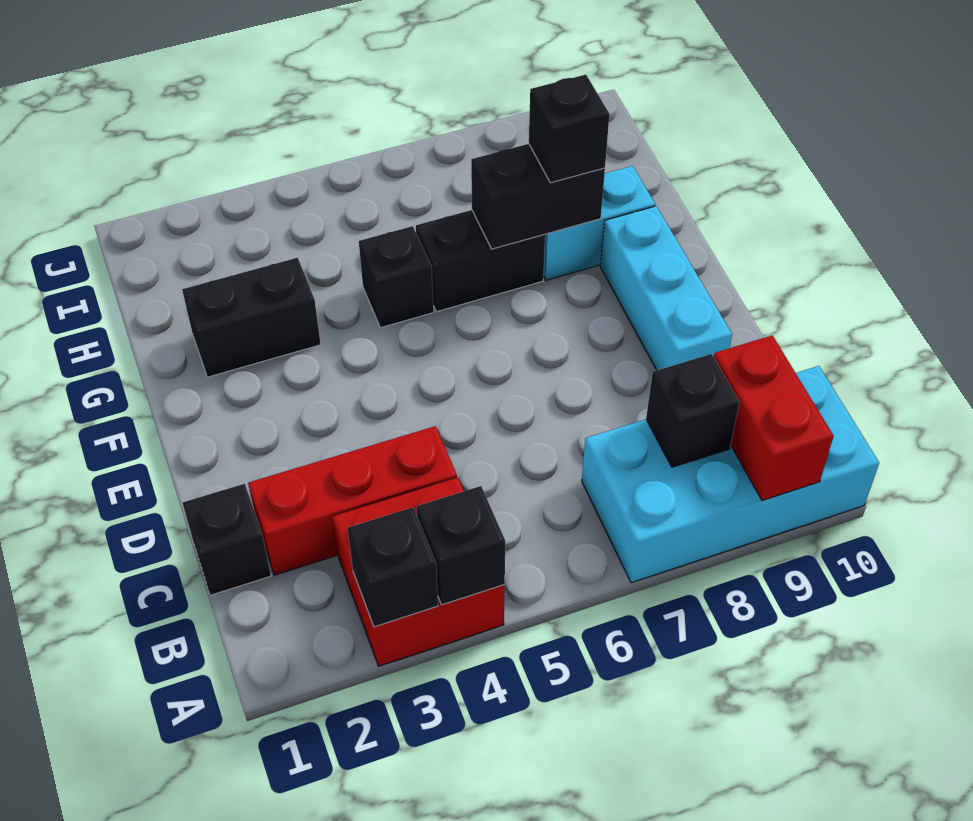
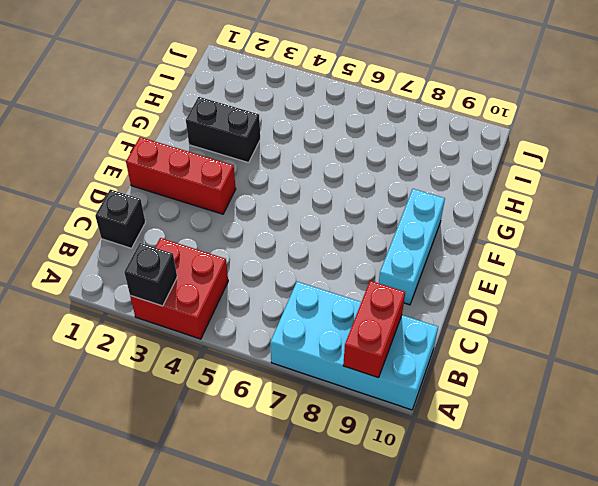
red brick E1:E3 level 1 -> red brick C2:C4 level 1
none -> black brick G5 level 1
none -> black brick G6:G7 level 1
none -> cyan brick G8:G9 level 1

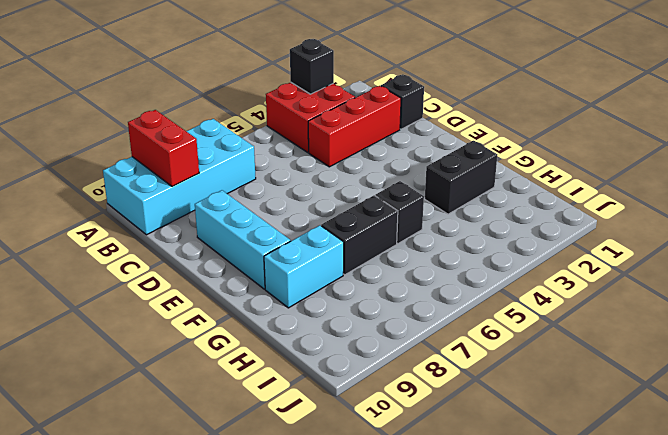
none -> black brick A4 level 2
none -> black brick B8 level 2
none -> black brick G7:G8 level 2

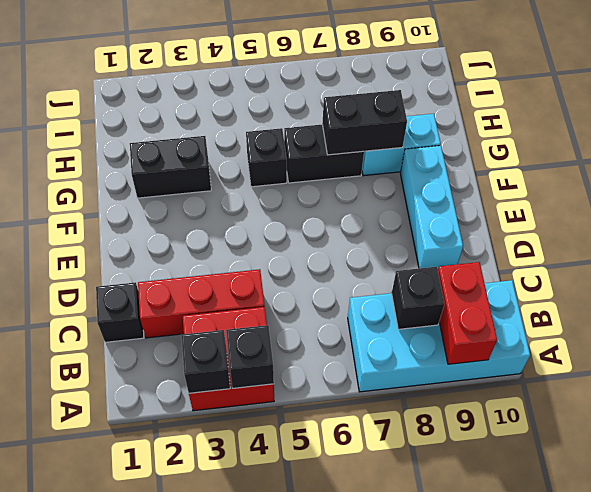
none -> black brick G8 level 3

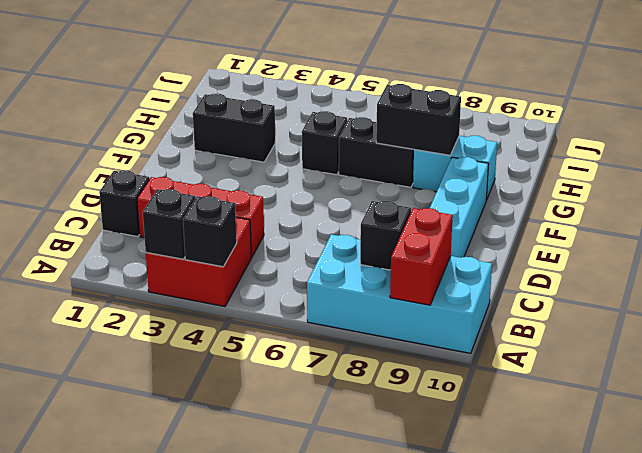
none -> black brick G8 level 3

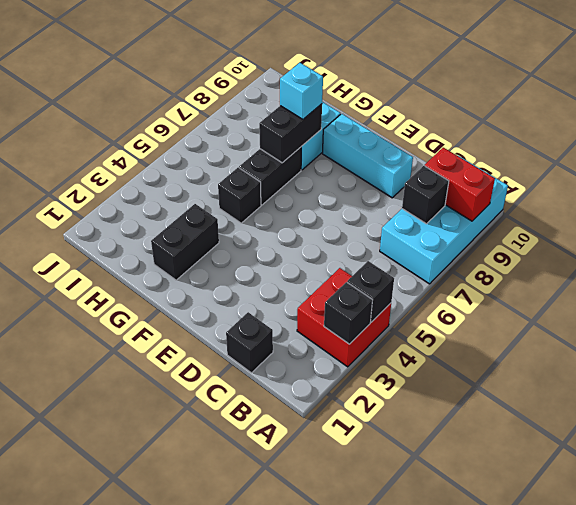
cyan brick G8 level 3 -> black brick G8 level 3
none -> red brick C2:C4 level 1

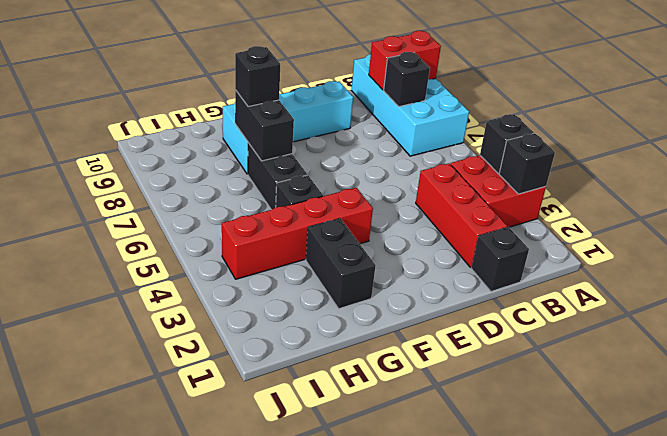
red brick F4:I4 level 1 -> none

